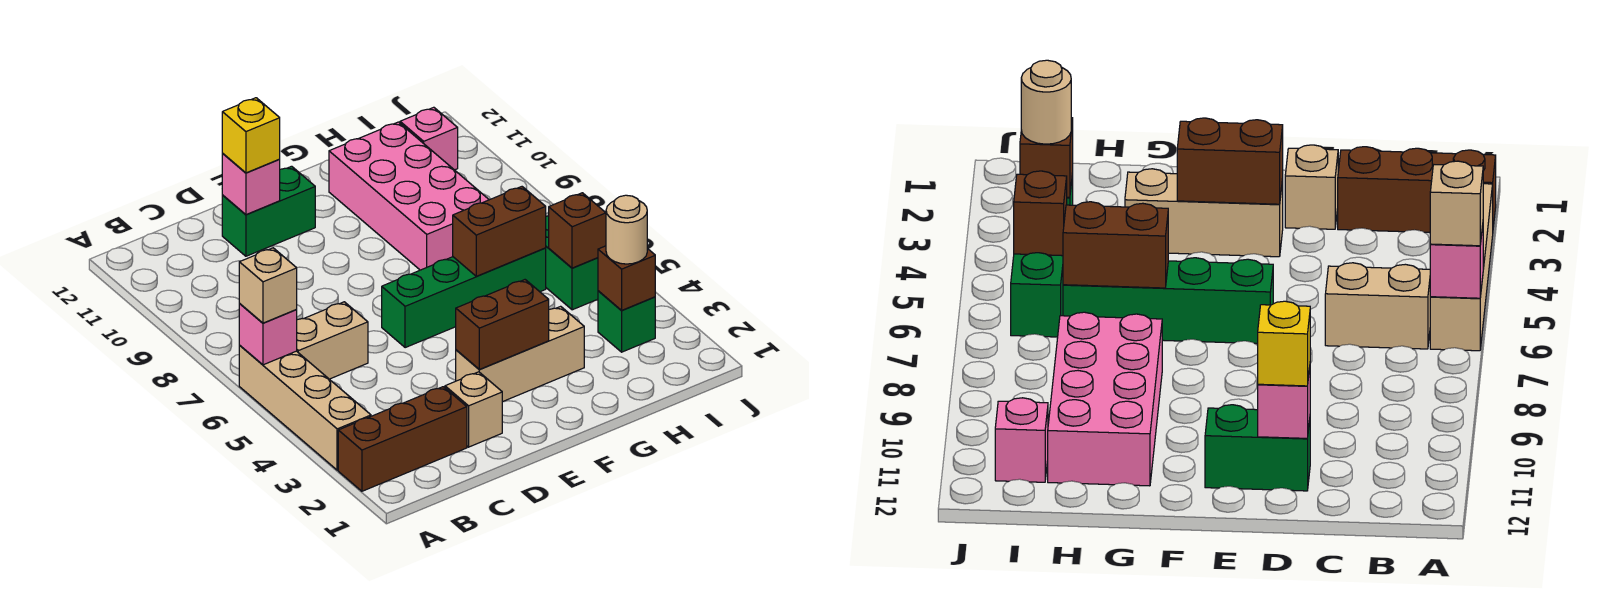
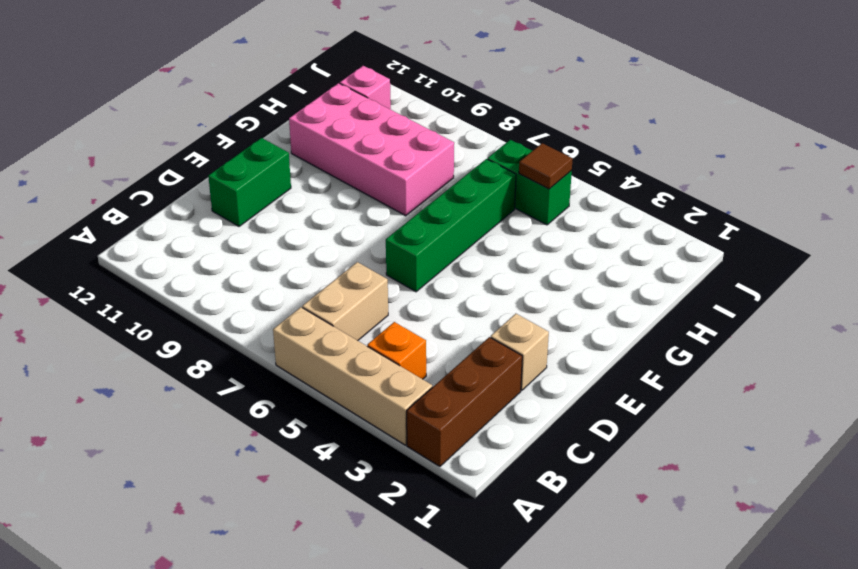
orange brick B4 level 1 -> none
brown tile I5 level 2 -> brown brick I5 level 2
none -> tan brick E3:G3 level 1
none -> green brick I3 level 1
none -> pink brick A6 level 2

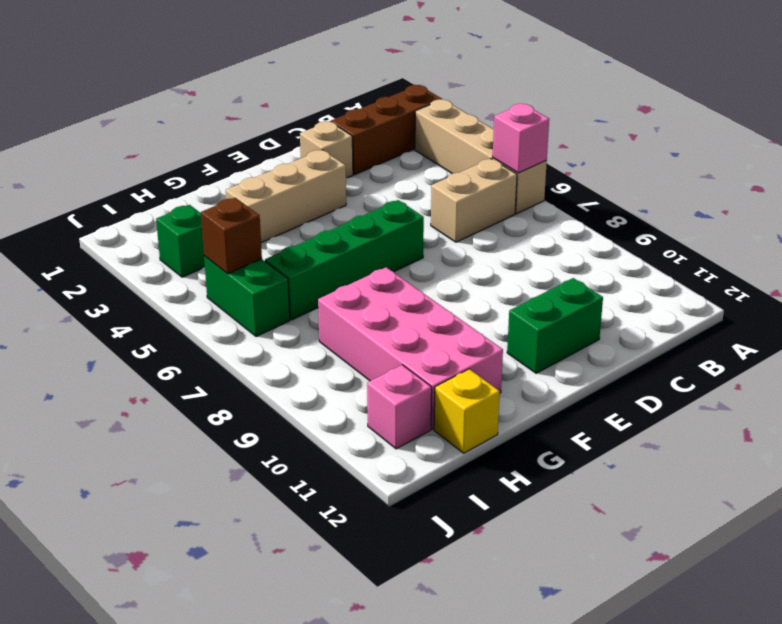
yellow brick H12 level 1 -> yellow brick D11 level 3
none -> pink brick D11 level 2
none -> brown brick E3:F3 level 2
none -> brown brick G6:H6 level 2

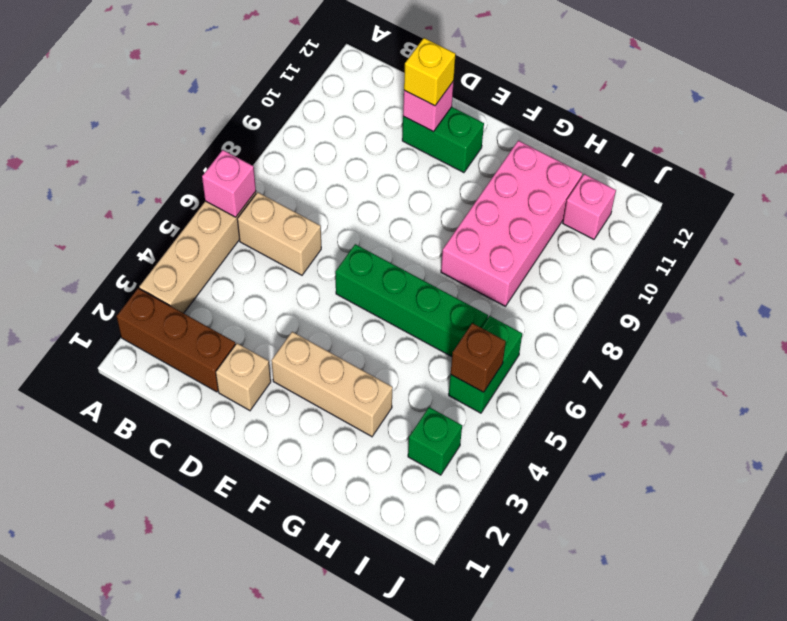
none -> brown brick E3:F3 level 2
none -> brown brick G6:H6 level 2
none -> brown brick I3 level 2

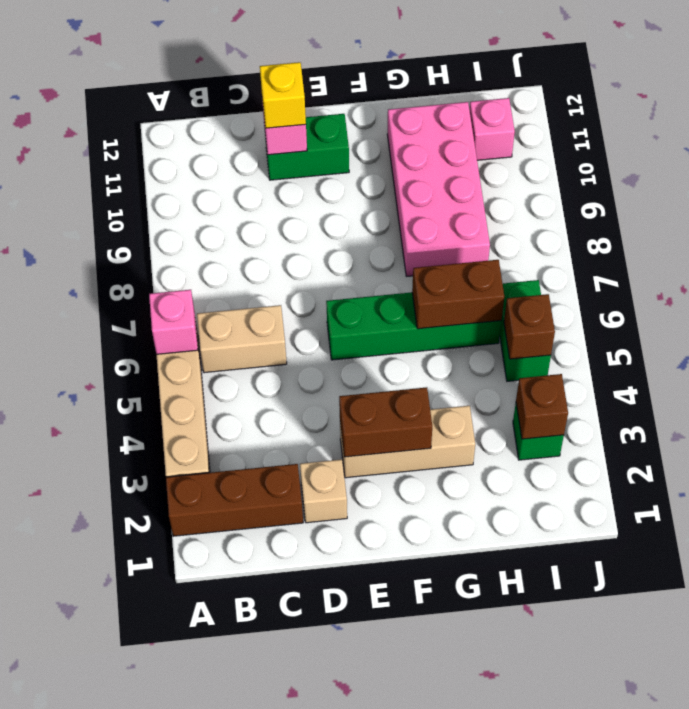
none -> tan brick A6 level 3
none -> tan round brick I3 level 3

